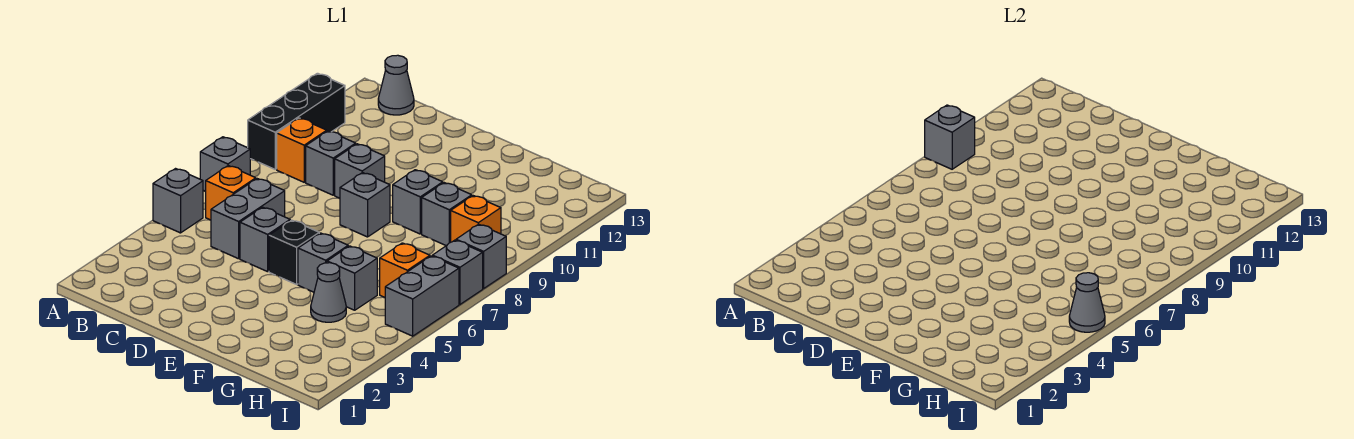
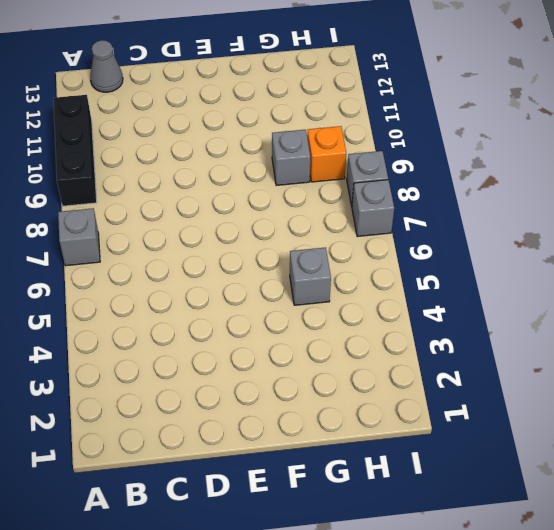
none -> grey brick A5 level 1
none -> orange brick B6 level 1
none -> orange brick B9 level 1

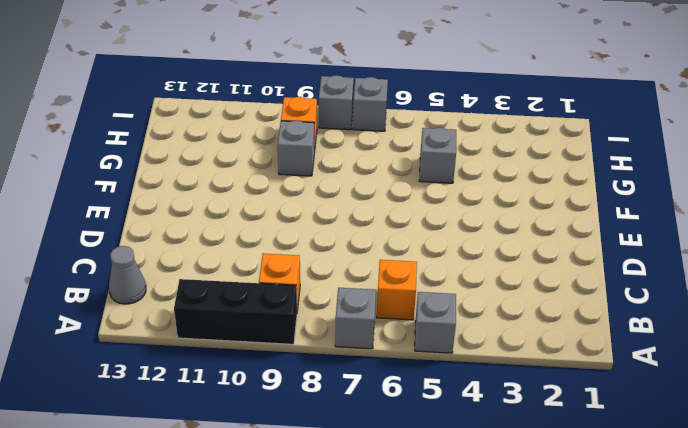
none -> grey brick C5:C6 level 1
none -> grey brick C9 level 1
none -> grey brick D5 level 1

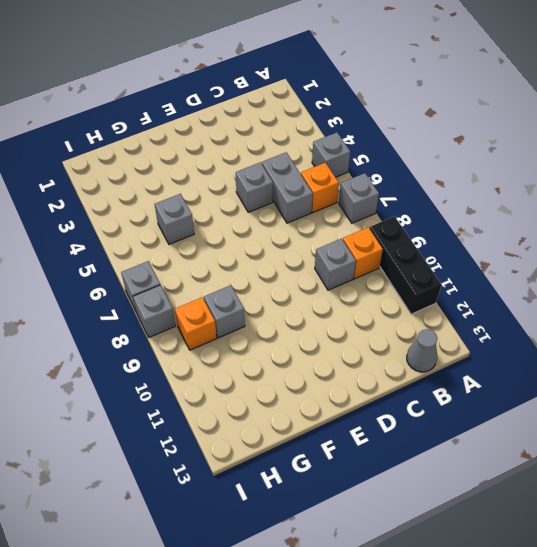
none -> grey brick D9 level 1
none -> black brick E5 level 1
none -> grey brick E8 level 1

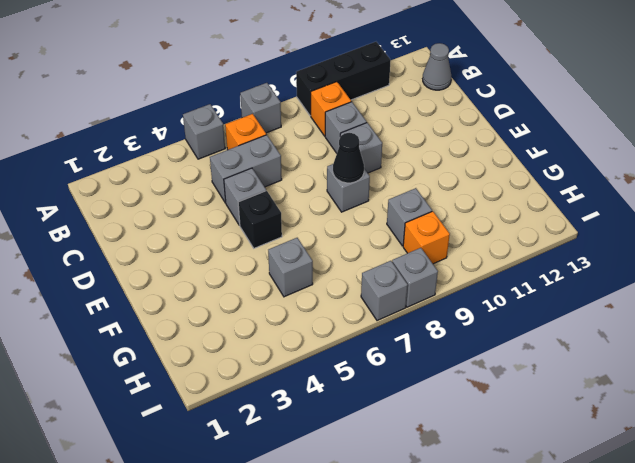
black cone E8 level 2 -> none
none -> grey brick F5 level 1
none -> grey brick F9 level 1
none -> grey cone G4 level 1

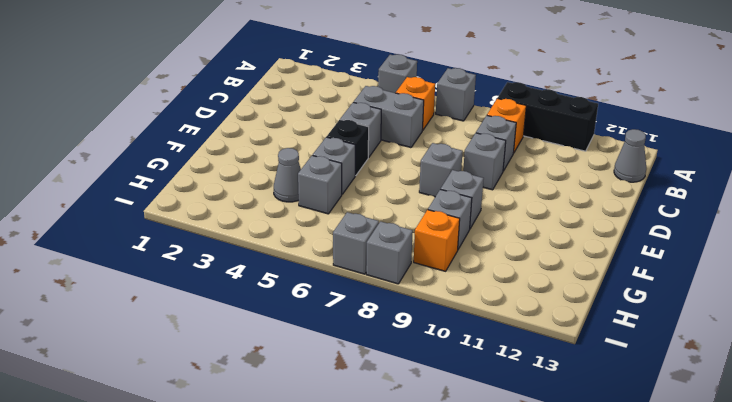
none -> orange brick H6 level 1
none -> grey brick I5:I6 level 1
none -> grey brick A9 level 2

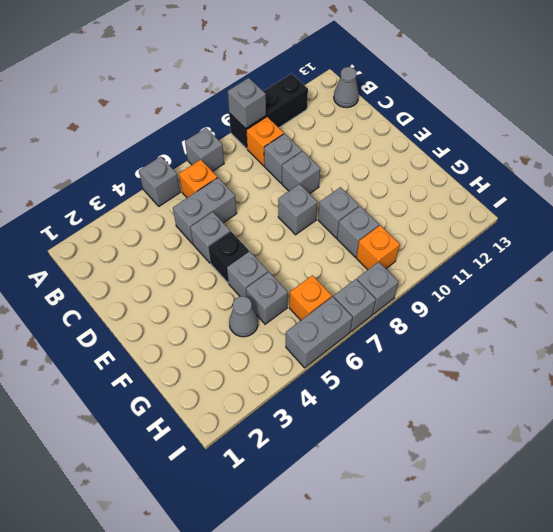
none -> grey cone I5 level 2

